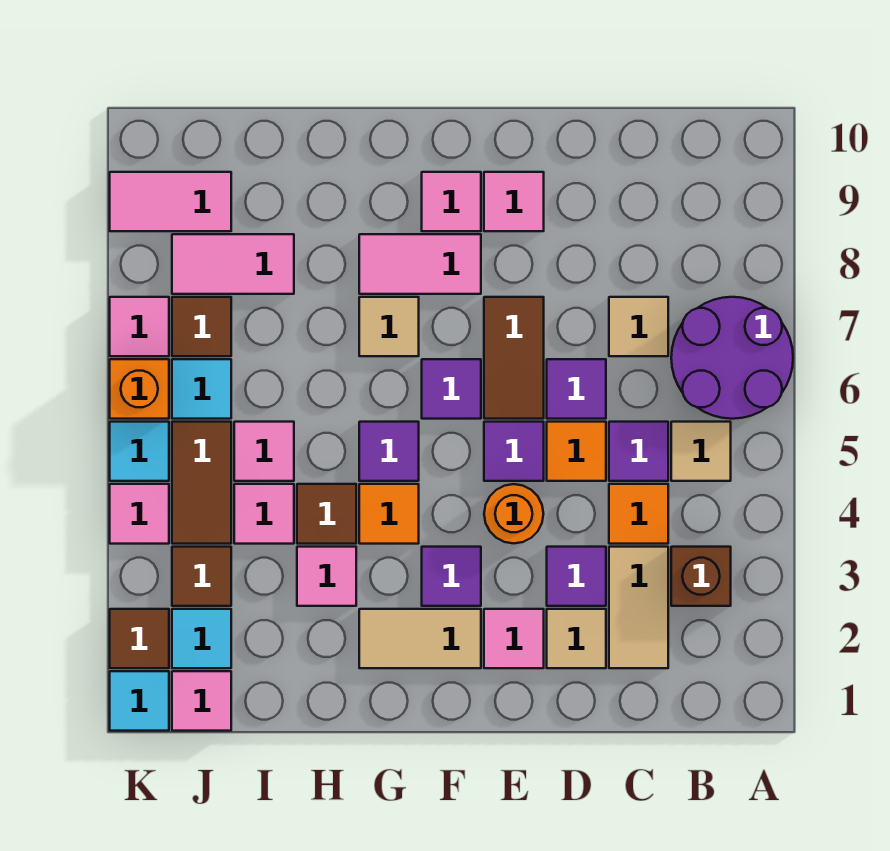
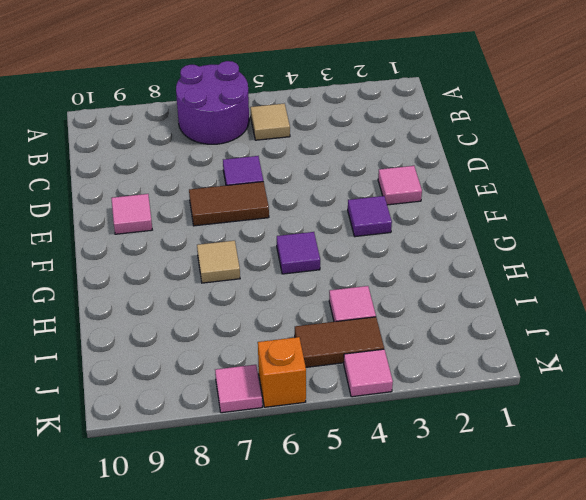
none -> brown brick B3 level 1
none -> tan tile C2:C3 level 1
none -> orange tile C4 level 1
none -> purple tile C5 level 1

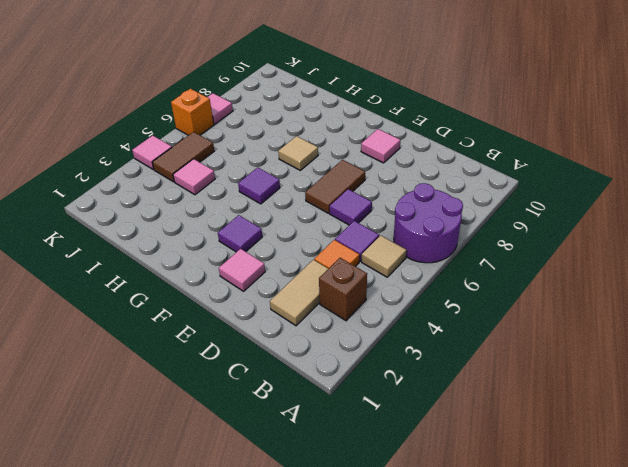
none -> tan tile C7 level 1
none -> tan tile D2 level 1
none -> purple tile D3 level 1
none -> orange tile D5 level 1

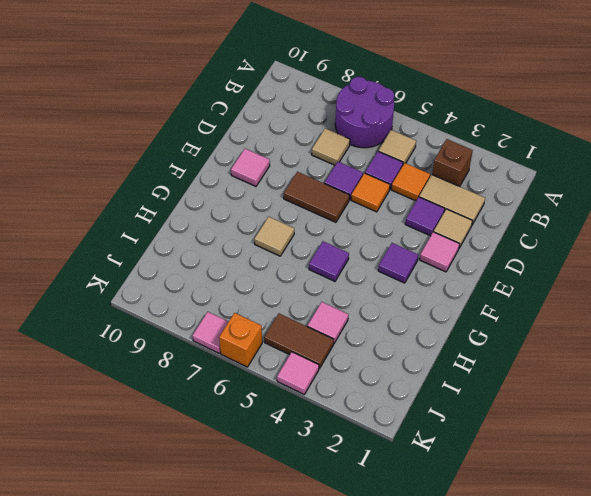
none -> orange round brick E4 level 1
none -> purple tile E5 level 1
none -> tan tile F2:G2 level 1
none -> purple tile F6 level 1

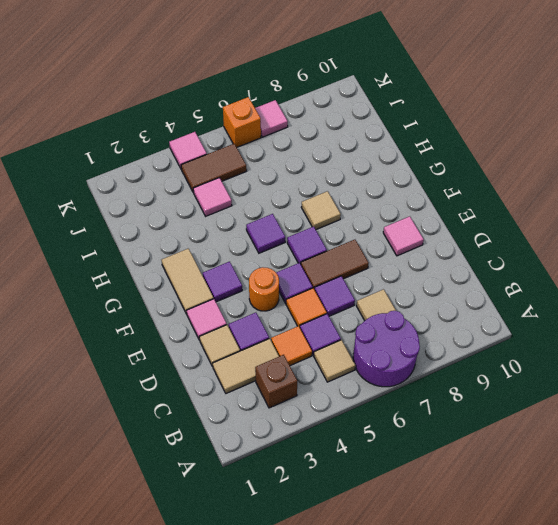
none -> pink tile F8:G8 level 1
none -> pink tile F9 level 1
none -> orange tile G4 level 1
none -> pink tile H3 level 1

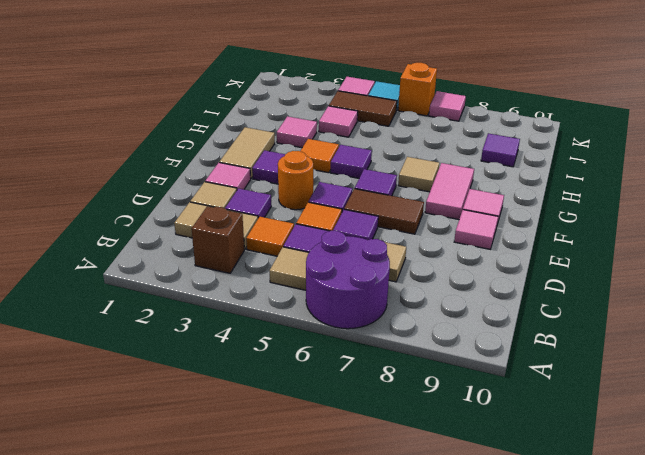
purple tile I9 level 1 -> none
none -> brown tile H4 level 1
none -> pink tile I5 level 1
none -> pink tile I8:J8 level 1
none -> pink tile J1 level 1

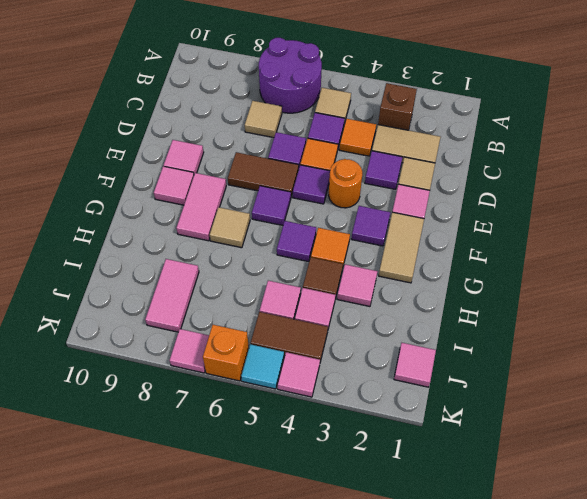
none -> cyan tile J2 level 1
none -> brown tile J3 level 1
none -> cyan tile J6 level 1
none -> brown tile J7 level 1

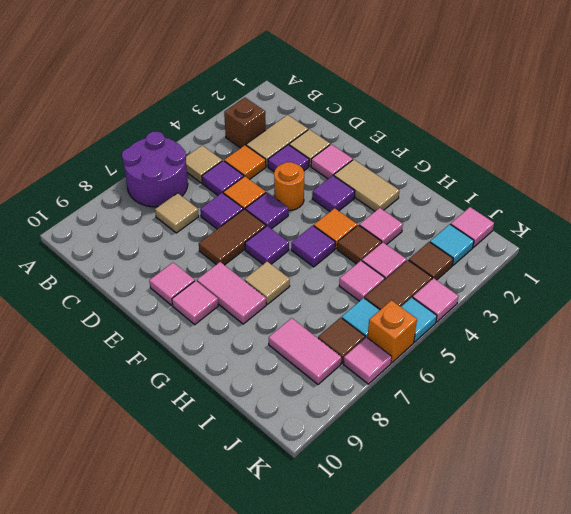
none -> pink tile J9:K9 level 1
none -> cyan tile K1 level 1
none -> brown tile K2 level 1

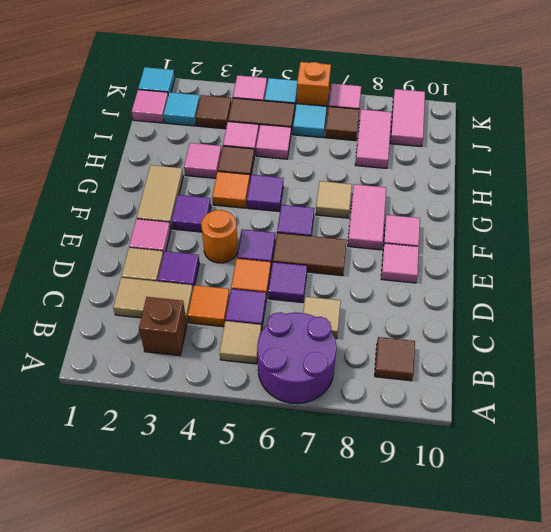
brown tile B9 level 1 -> brown tile K2 level 1

